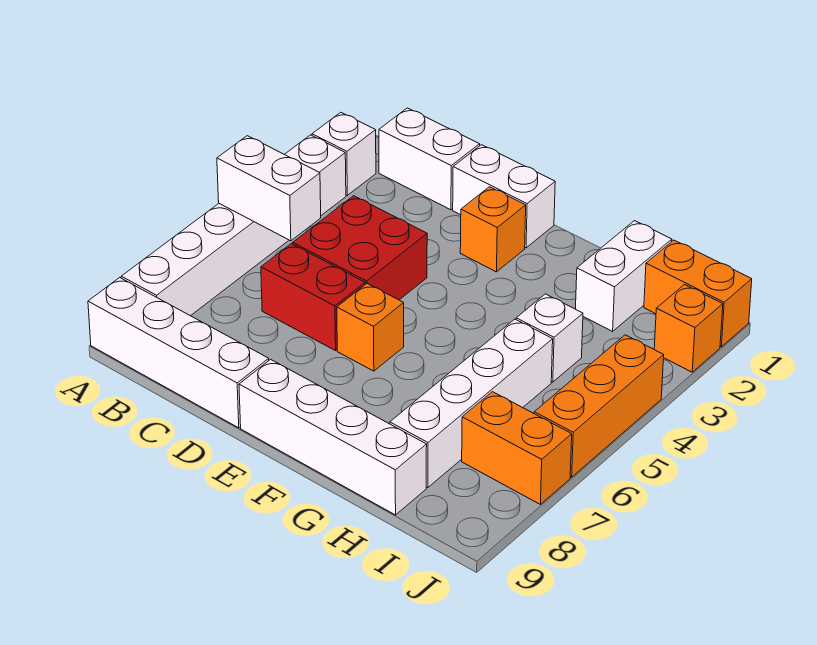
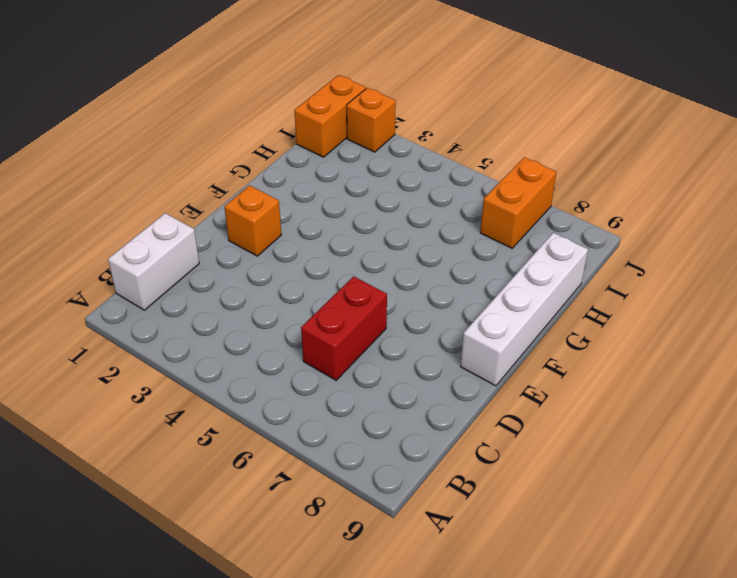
none -> white brick A2 level 1
none -> white brick A3:A8 level 1
none -> white brick A9:D9 level 1

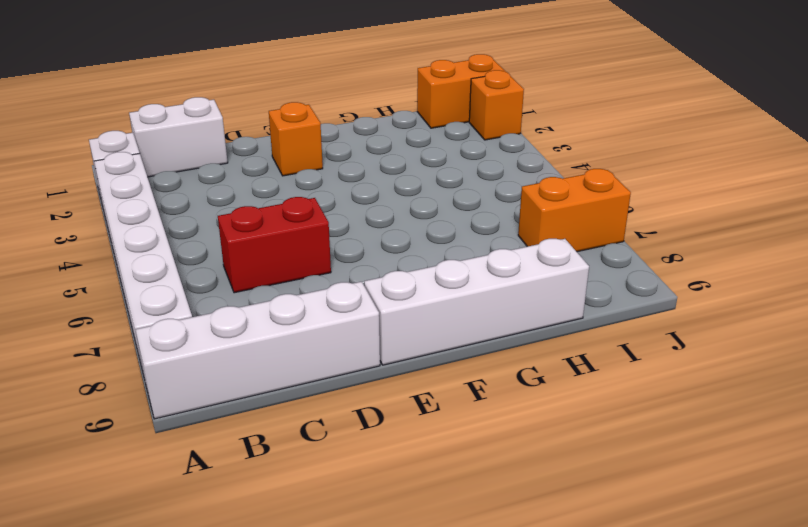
none -> red brick C4:D5 level 1
none -> white brick D1:E1 level 1
none -> orange brick E6 level 1

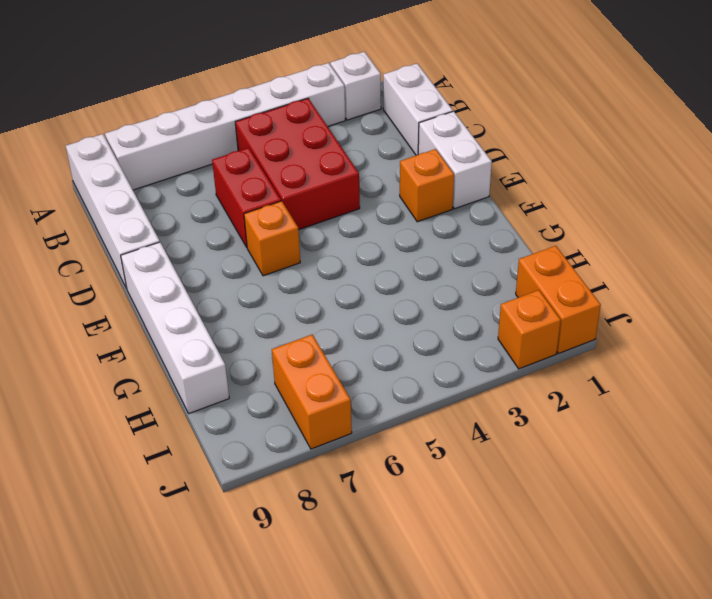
red brick B4:D5 level 1 -> red brick C4:D5 level 1
none -> white brick H1:H2 level 1
none -> white brick H4 level 1
none -> white brick H5:H8 level 1

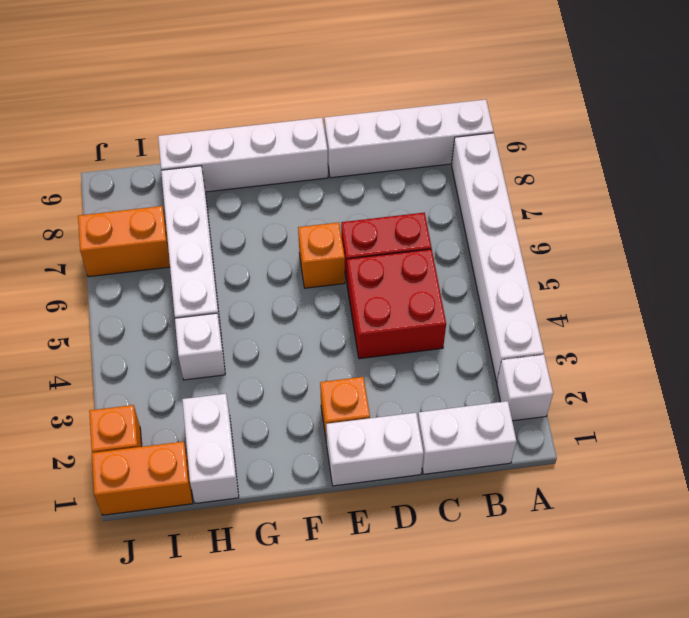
none -> orange brick J4:J6 level 1
none -> white brick A5:B5 level 2

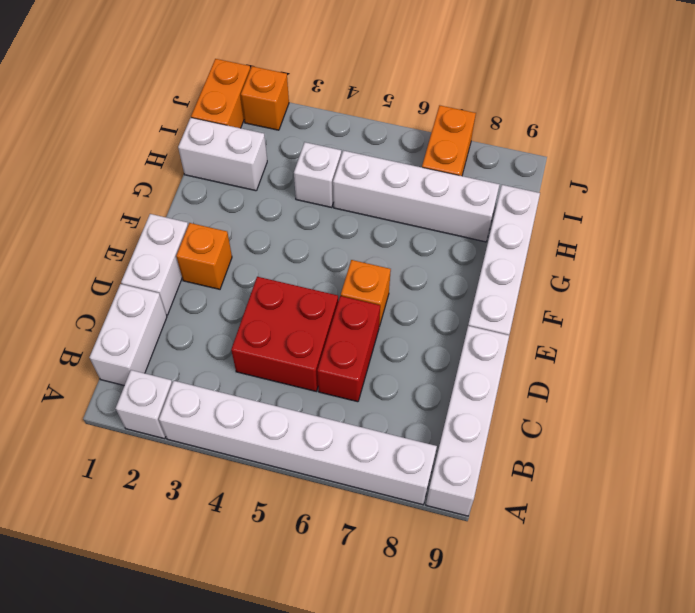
none -> orange brick J4:J6 level 1
none -> white brick A5:B5 level 2

